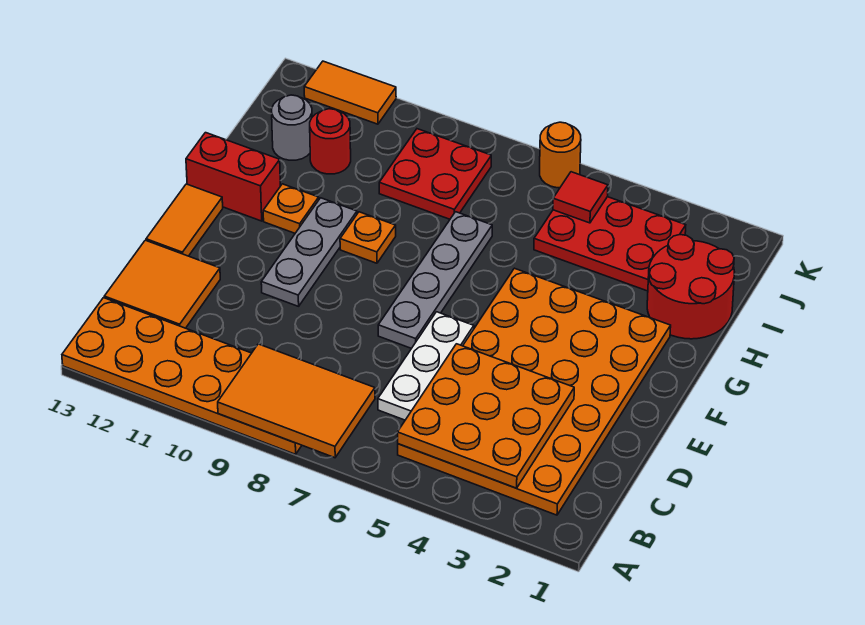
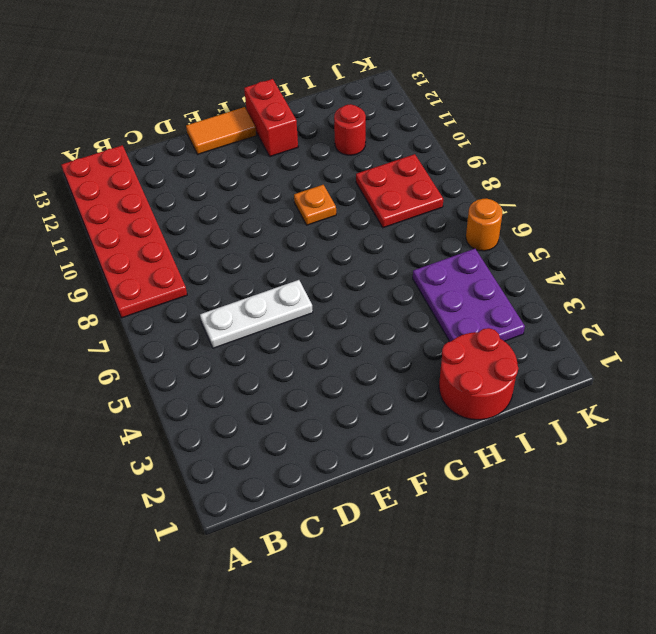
red plate A8:B13 level 1 -> orange plate A8:B13 level 1
purple plate I3:J5 level 1 -> red plate I3:J5 level 1
none -> orange plate B2:G5 level 1
none -> orange tile C12:D13 level 1
none -> grey plate E7:H7 level 1

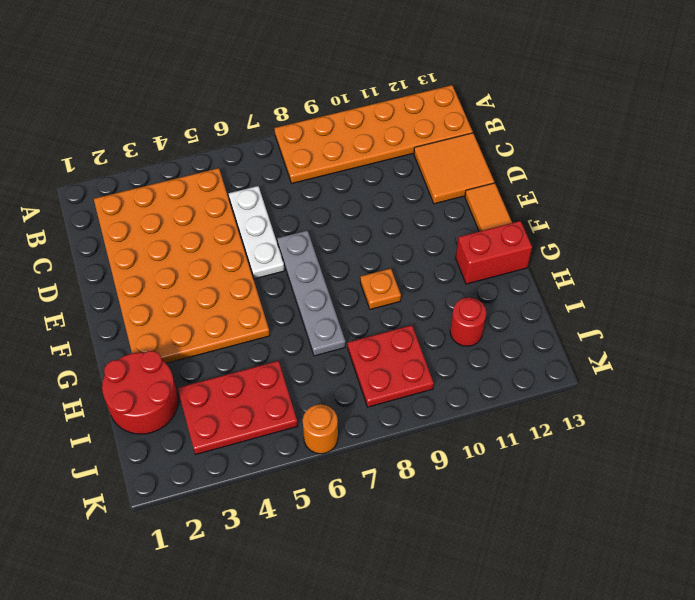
none -> grey plate E10:G10 level 1
none -> orange plate G11 level 1
none -> grey round brick I12 level 1

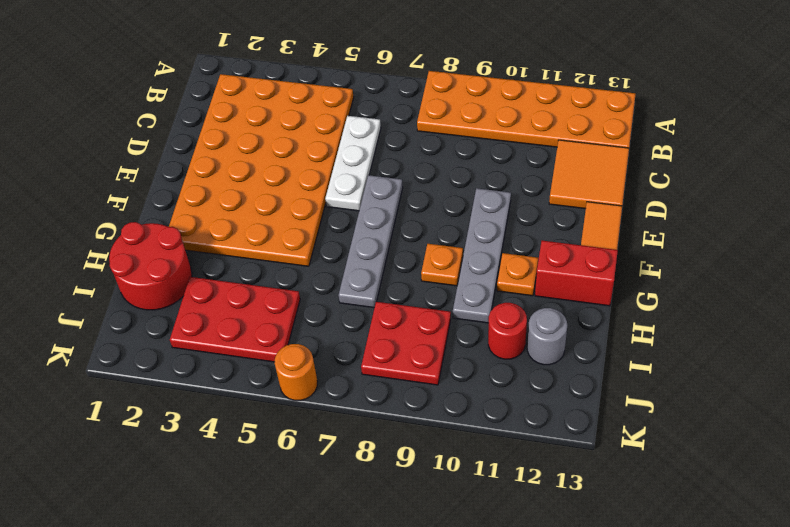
grey plate E10:H10 level 1 -> grey plate E10:G10 level 1
none -> orange tile K11:K12 level 1
none -> orange tile A7:B9 level 2
none -> orange plate B3:D5 level 2

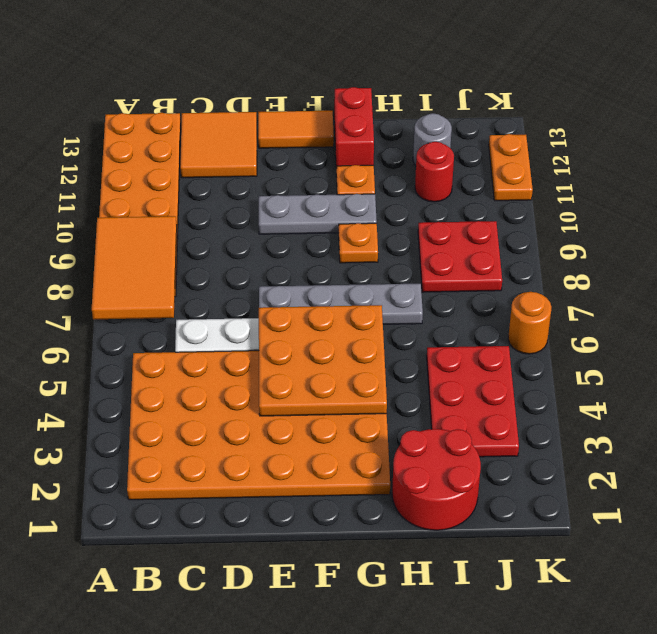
orange plate E4:G6 level 2 -> orange plate B3:D5 level 2
orange plate K11:K12 level 1 -> orange tile K11:K12 level 1
none -> red tile J5 level 2

